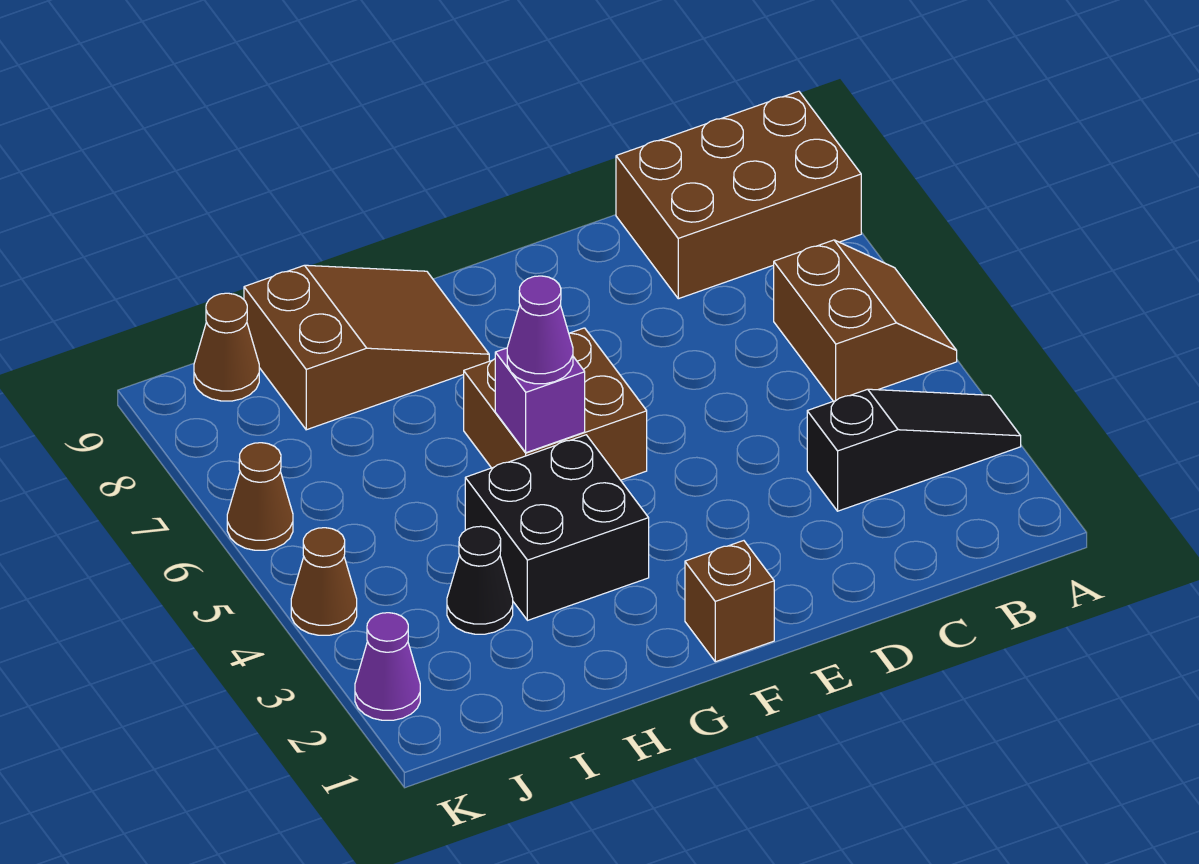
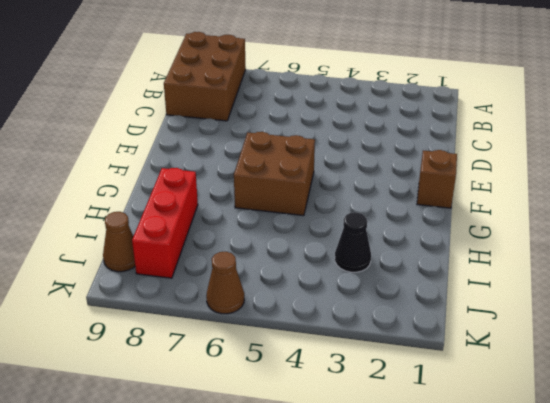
red brick H8:J8 level 1 -> brown slope G8:I9 level 1 top I
none -> black slope A3:C3 level 1 top C
none -> brown slope A5:B6 level 1 top B
none -> black brick G3:H4 level 1

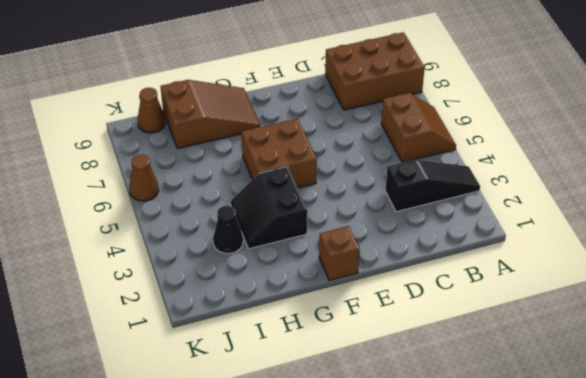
black slope G3:H4 level 1 top G -> black brick G3:H4 level 1
none -> purple cone K2 level 1
none -> brown cone K4 level 1
none -> purple brick G5 level 2

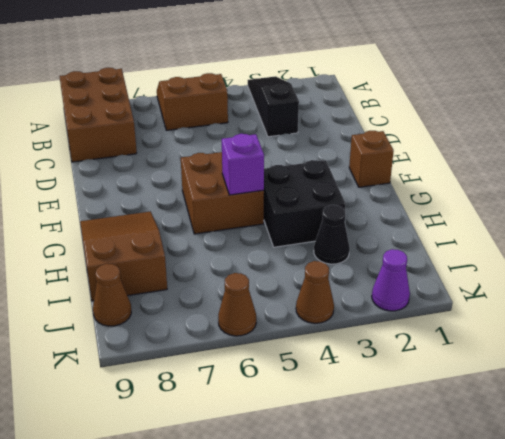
none -> purple cone G5 level 3

